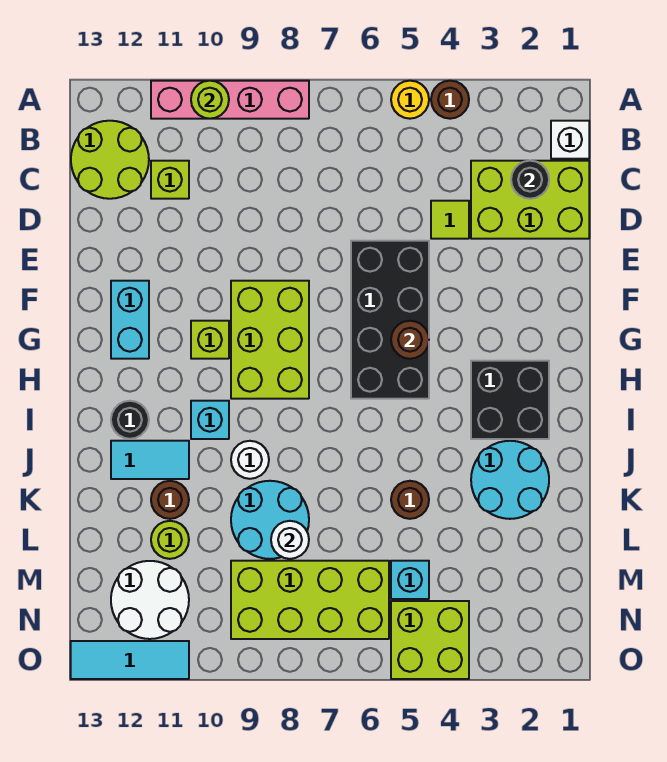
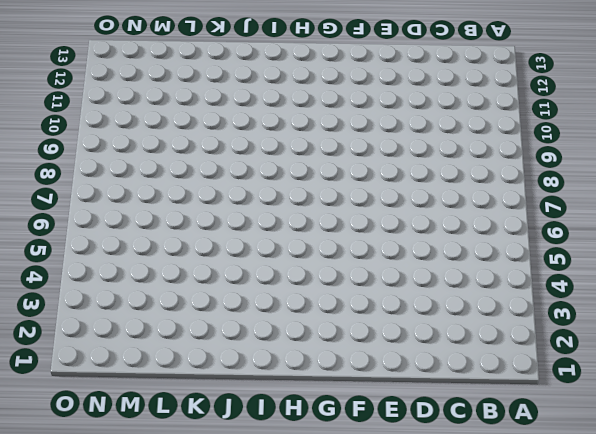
none -> brown round brick A4 level 1
none -> yellow round brick A5 level 1
none -> pink brick A8:A11 level 1
none -> white brick B1 level 1

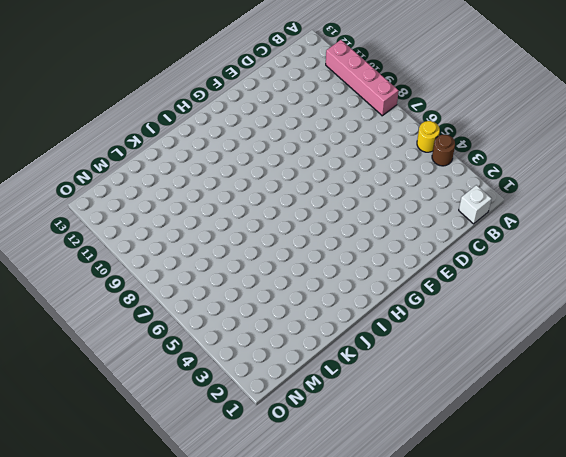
none -> lime round brick B12:C13 level 1
none -> lime brick C1:D3 level 1
none -> lime brick C11 level 1
none -> lime tile D4 level 1

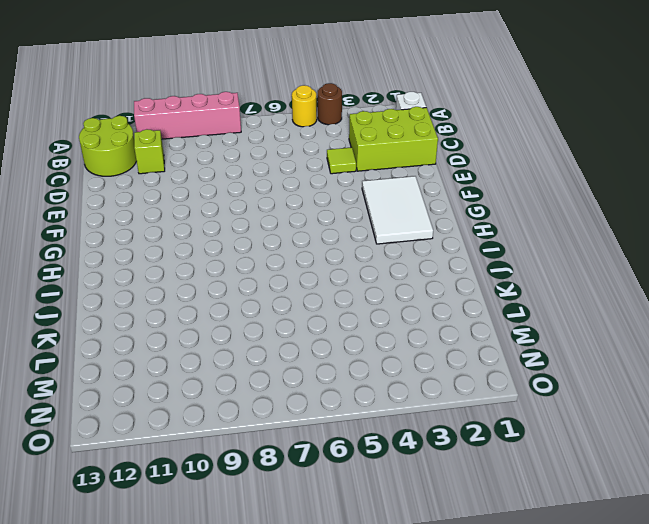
white tile F2:H3 level 1 -> black brick H2:I3 level 1
none -> black brick E5:H6 level 1
none -> lime brick F8:H9 level 1
none -> cyan brick F12:G12 level 1
none -> lime brick G10 level 1

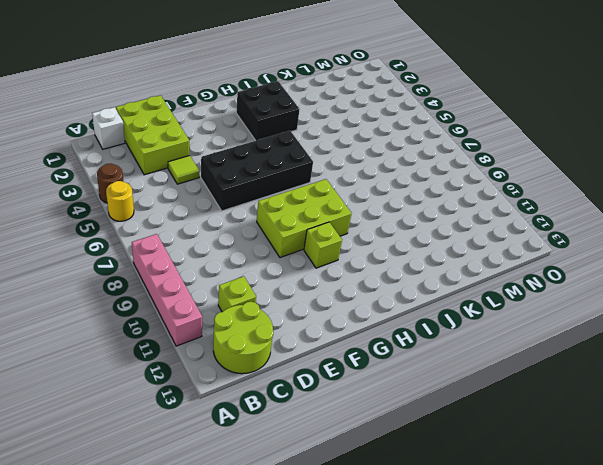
none -> cyan brick F12:G12 level 1
none -> cyan brick I10 level 1
none -> black round brick I12 level 1
none -> cyan round brick J2:K3 level 1

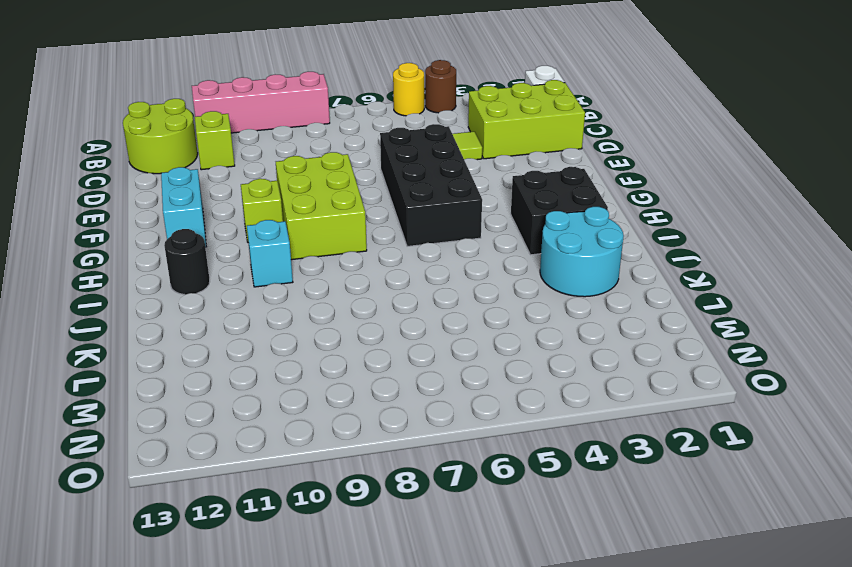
none -> white round brick J9 level 1
none -> cyan tile J11:J12 level 1
none -> brown round brick K5 level 1
none -> cyan round brick K8:L9 level 1

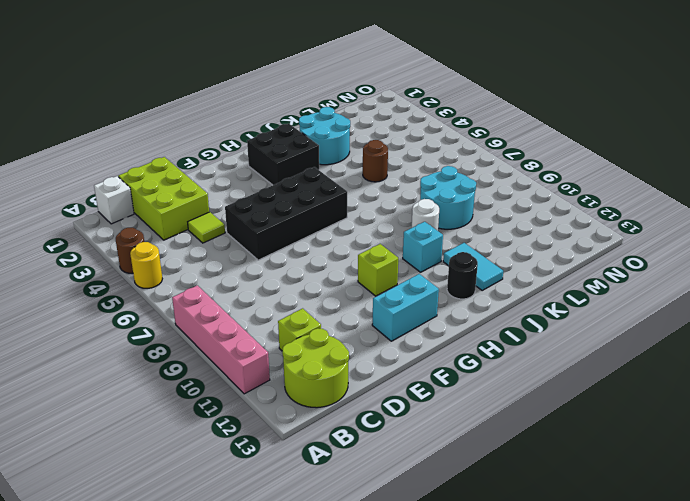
none -> lime brick F8:H9 level 1
none -> brown round brick K11 level 1
none -> lime round brick L11 level 1
none -> cyan brick M5 level 1

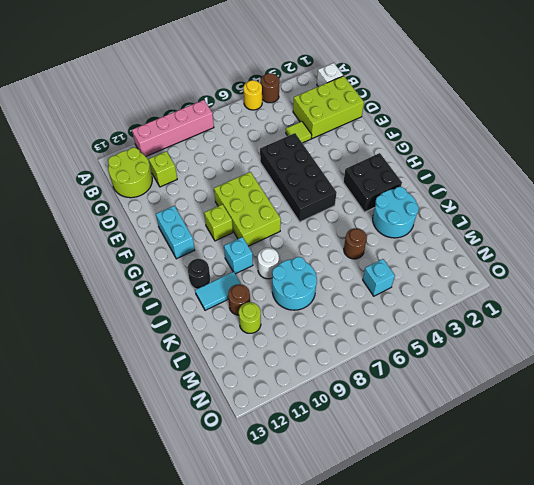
none -> lime brick M6:N9 level 1
none -> white round brick M11:N12 level 1
none -> lime brick N4:O5 level 1
none -> cyan tile O11:O13 level 1

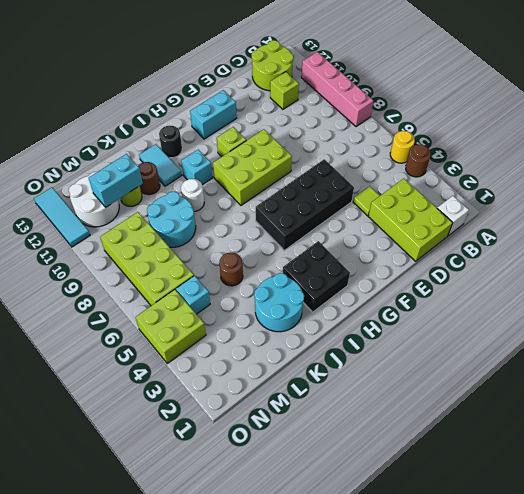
cyan brick L11:M11 level 2 -> none
none -> lime round brick A10 level 2
none -> black round brick C2 level 2
none -> brown round brick G5 level 2
none -> white round brick L8 level 2

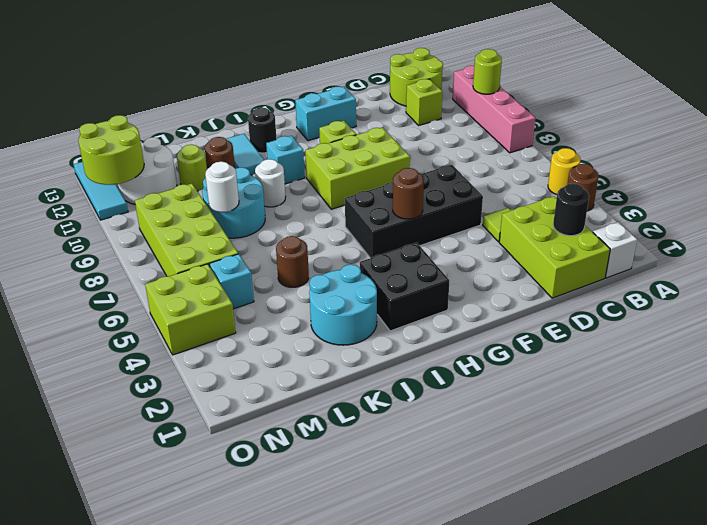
lime round brick N11:O12 level 2 -> none

